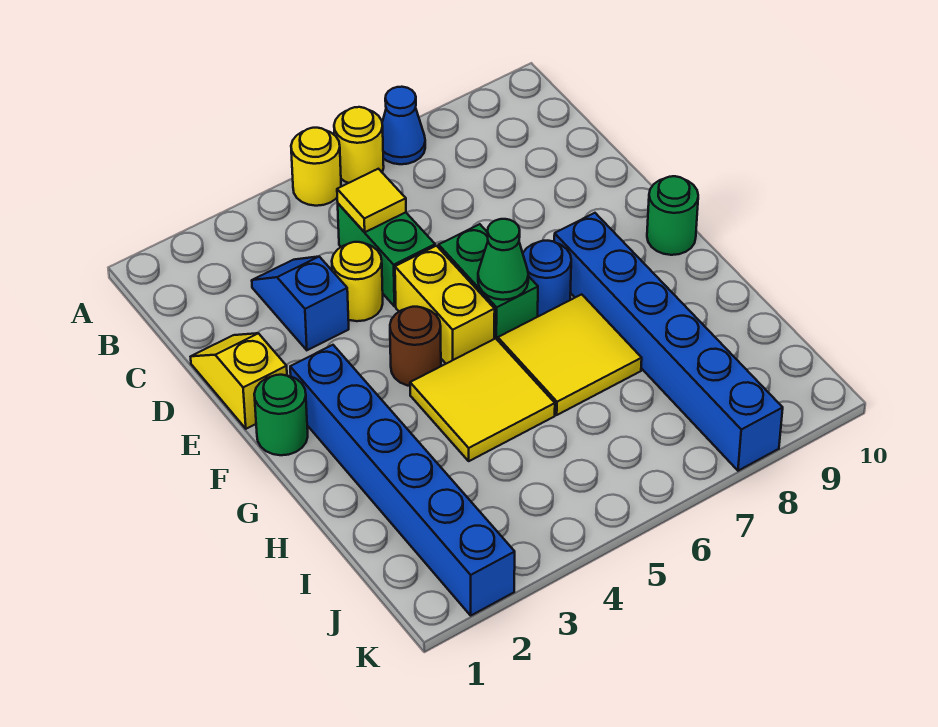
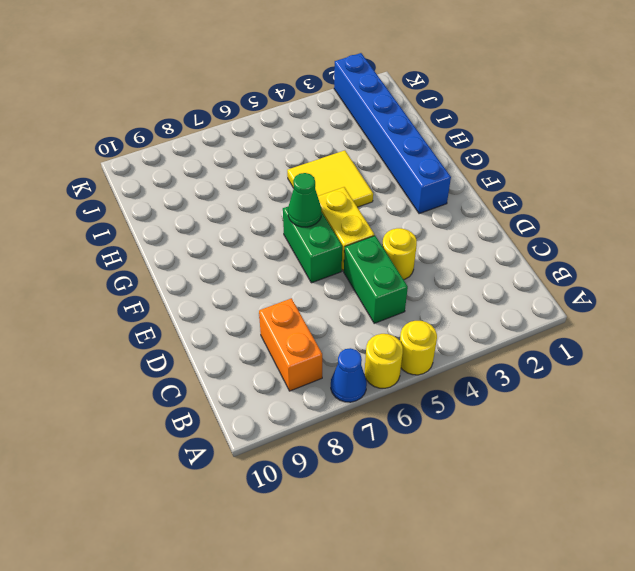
orange brick B8:C8 level 1 -> none
none -> blue slope C3:D3 level 1 top D
none -> yellow slope D1:E1 level 1 top E
none -> green round brick F1 level 1

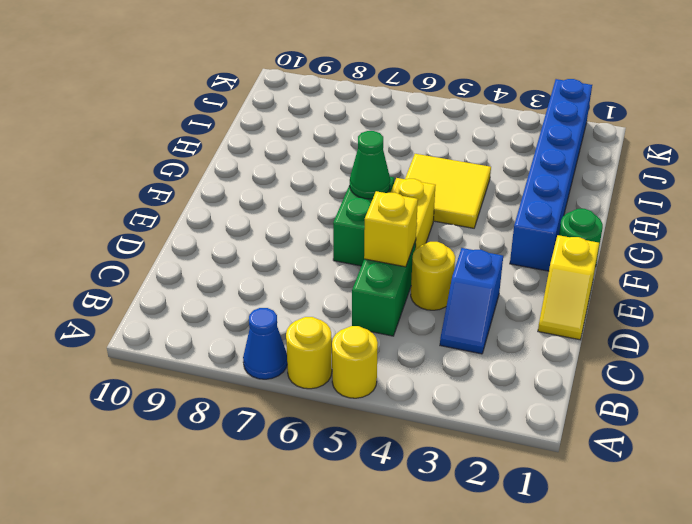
yellow brick D5 level 2 -> none
none -> brown round brick F4 level 1
none -> blue round brick F7 level 1
none -> blue brick F8:K8 level 1

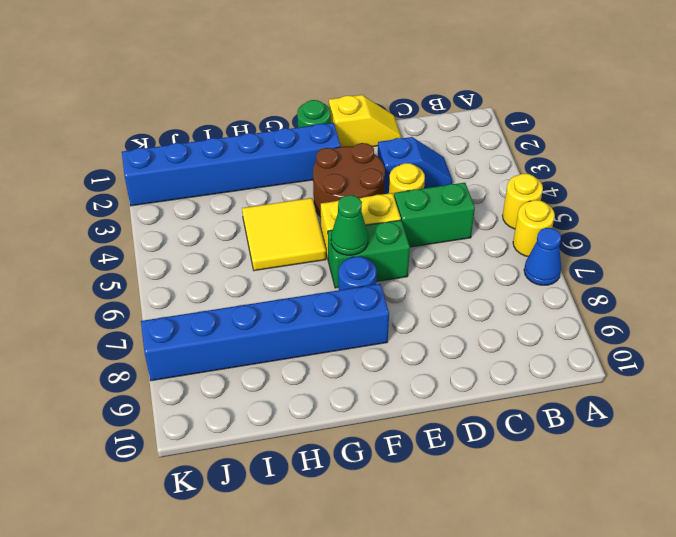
brown round brick E3:F4 level 1 -> brown round brick F4 level 1
none -> green round brick F10 level 1
none -> yellow tile G6:H7 level 1
none -> yellow tile C5 level 2

